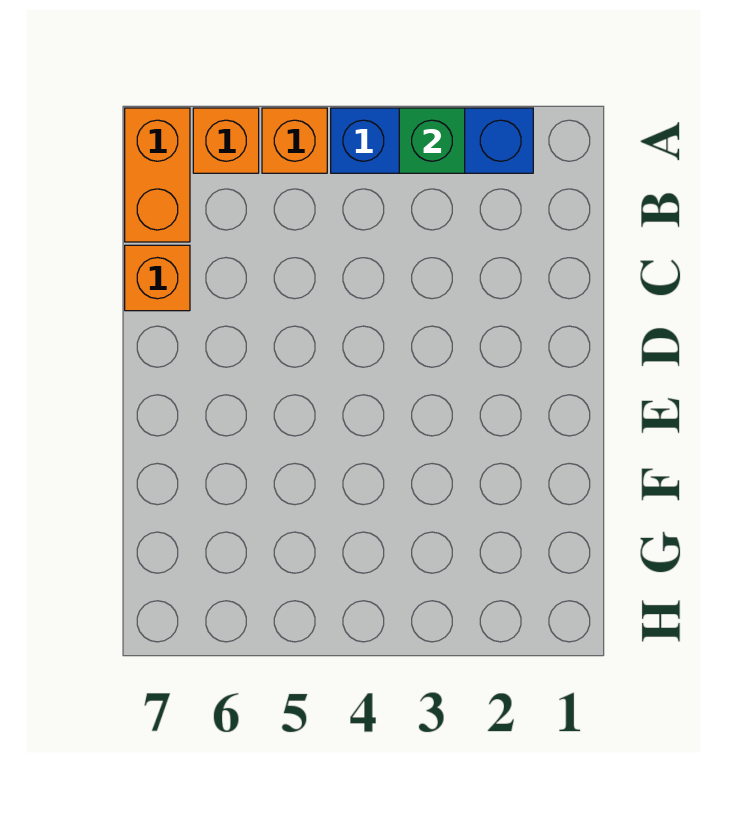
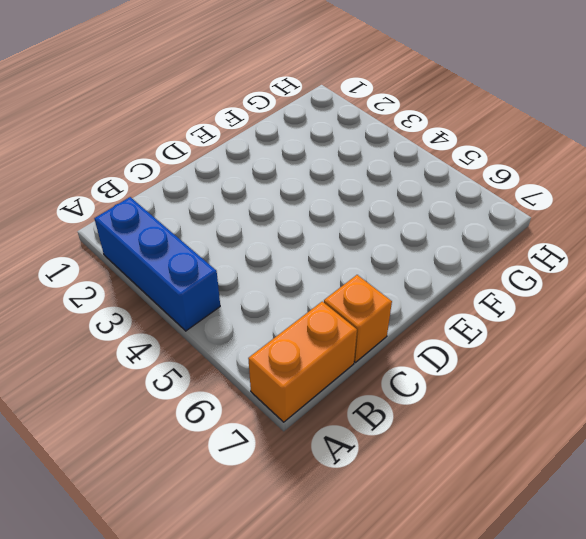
none -> orange brick A5 level 1
none -> orange brick A6 level 1

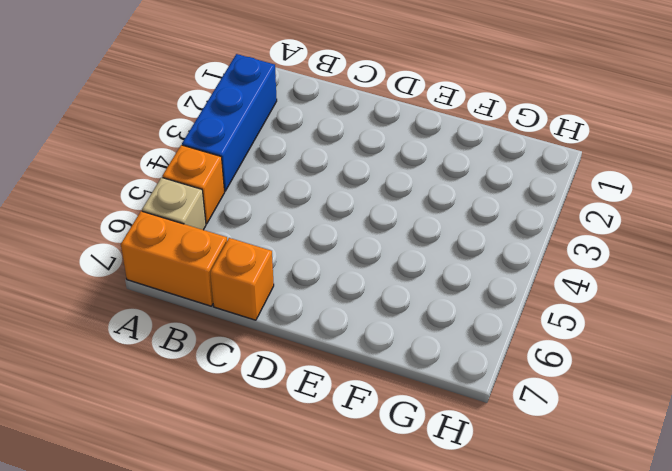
tan brick A6 level 1 -> orange brick A6 level 1
none -> green brick A3 level 2

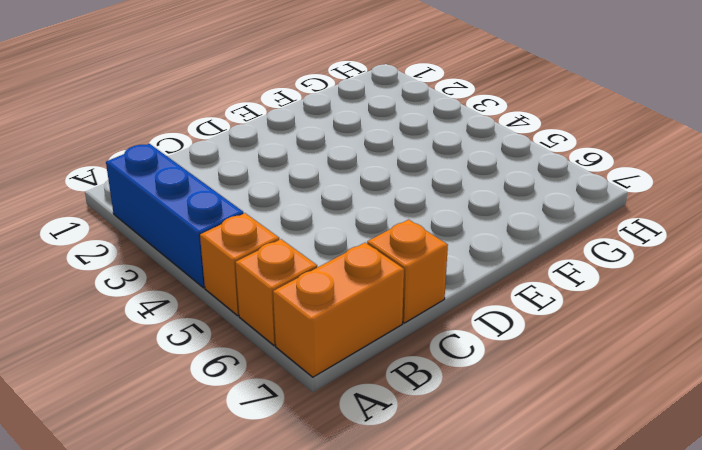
none -> green brick A3 level 2

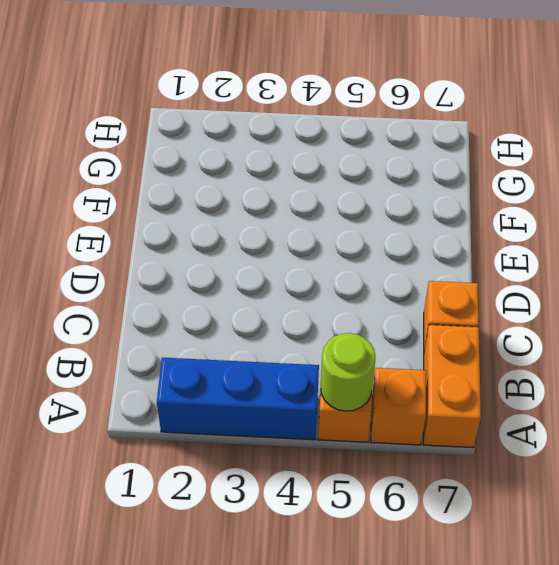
lime round brick A5 level 2 -> none
none -> green brick A3 level 2

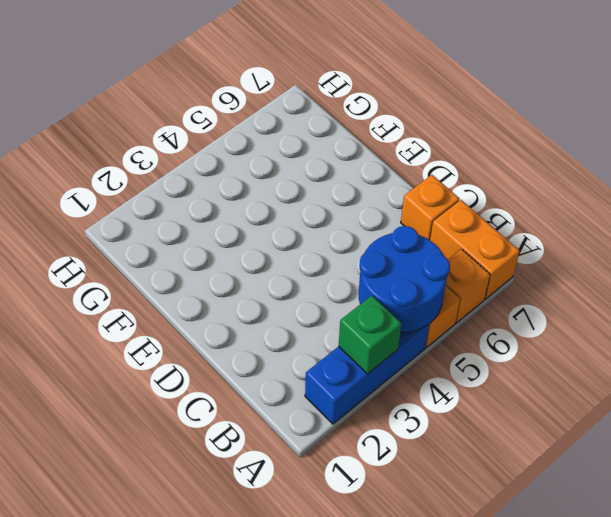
blue round brick A4:B5 level 2 -> none

